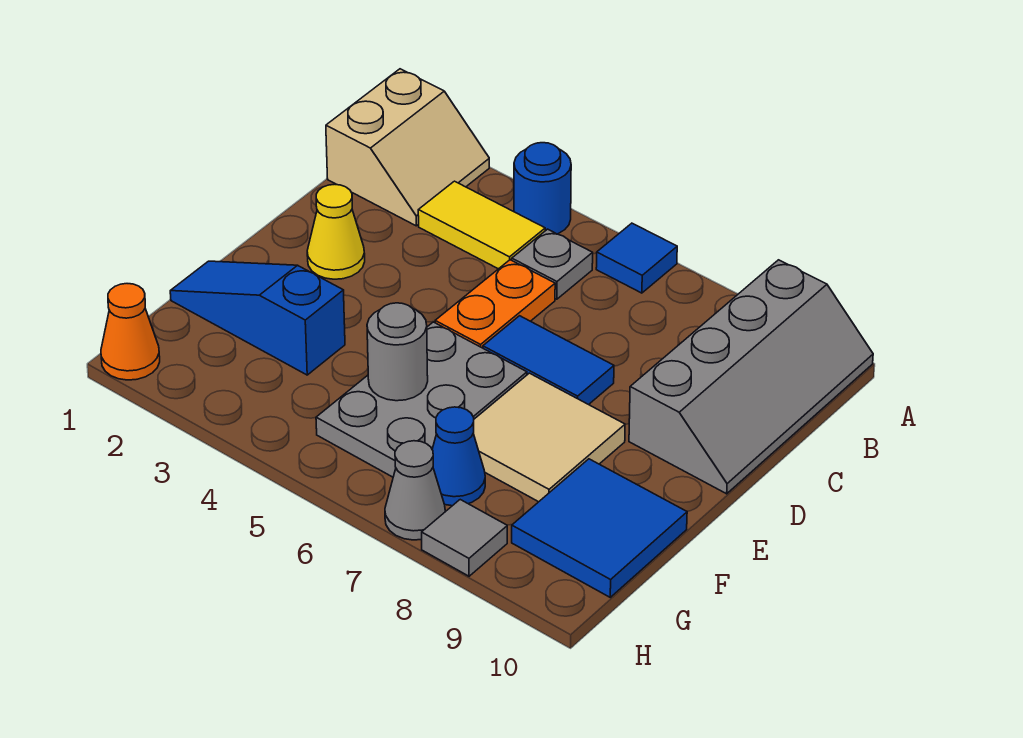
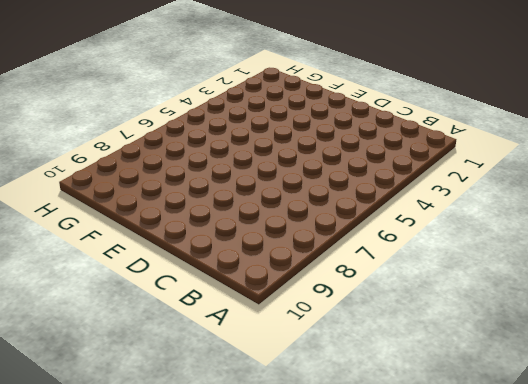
none -> tan slope A1:B2 level 1 top 1
none -> blue round brick A4 level 1
none -> blue tile A6 level 1

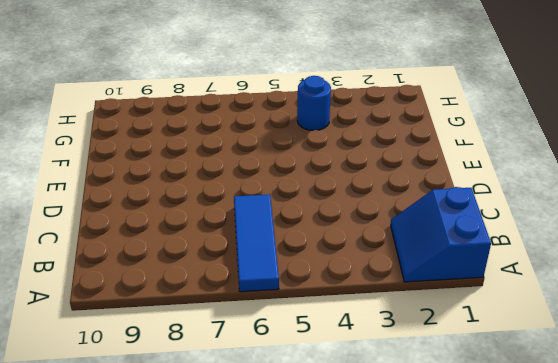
blue slope A1:B2 level 1 top 1 -> tan slope A1:B2 level 1 top 1
blue tile A6:C6 level 1 -> blue tile A6 level 1
blue round brick G4 level 1 -> blue round brick A4 level 1
none -> grey slope A9:D10 level 1 top 9
none -> yellow tile B3:B4 level 1
none -> grey plate B5 level 1

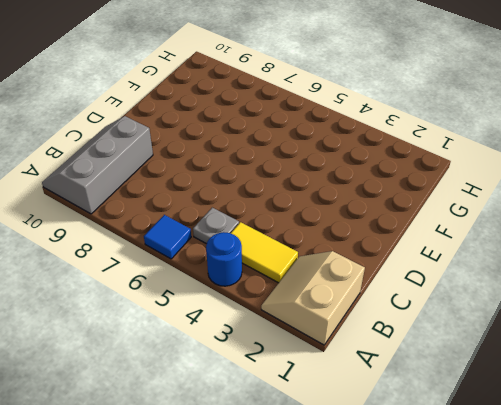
grey slope A9:C10 level 1 top 9 -> grey slope A9:D10 level 1 top 9
none -> orange plate C5:D5 level 1
none -> yellow cone D2 level 1
none -> blue tile D6:D7 level 1

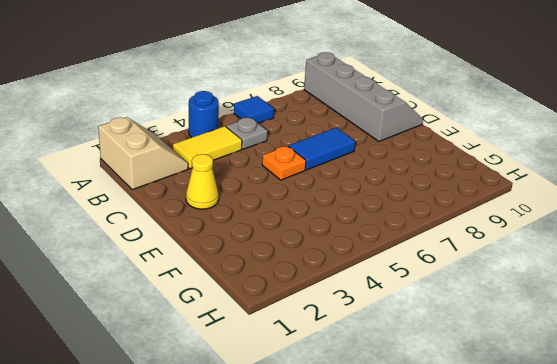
orange plate D5 level 1 -> orange plate C5:D5 level 1
none -> grey plate E5:G6 level 1
none -> tan tile E7:F8 level 1
none -> blue slope F1:F3 level 1 top 3

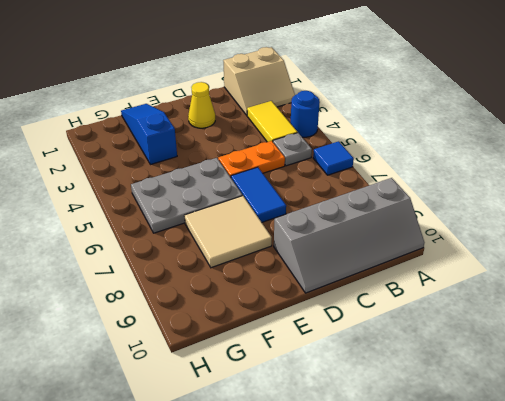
none -> blue tile F9:G10 level 1
none -> blue cone G7 level 1
none -> orange cone H1 level 1

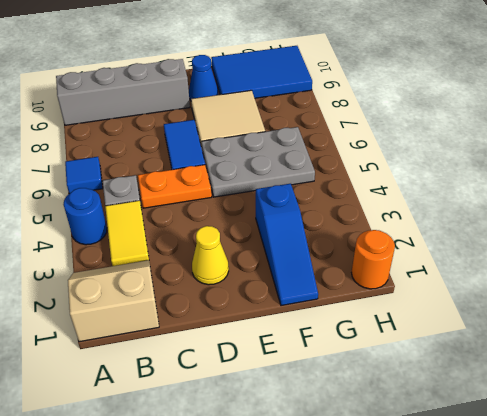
blue cone E9 level 1 -> blue cone G7 level 1
blue tile F9:H10 level 1 -> blue tile F9:G10 level 1
orange round brick H1 level 1 -> orange cone H1 level 1
none -> grey cone H7 level 1
none -> grey tile H8 level 1
none -> grey round brick F5 level 2

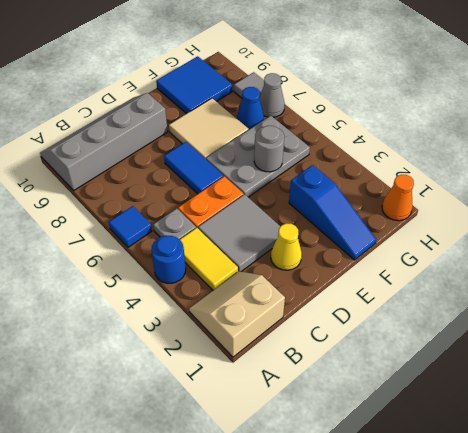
grey tile C3:D4 level 1 -> none

